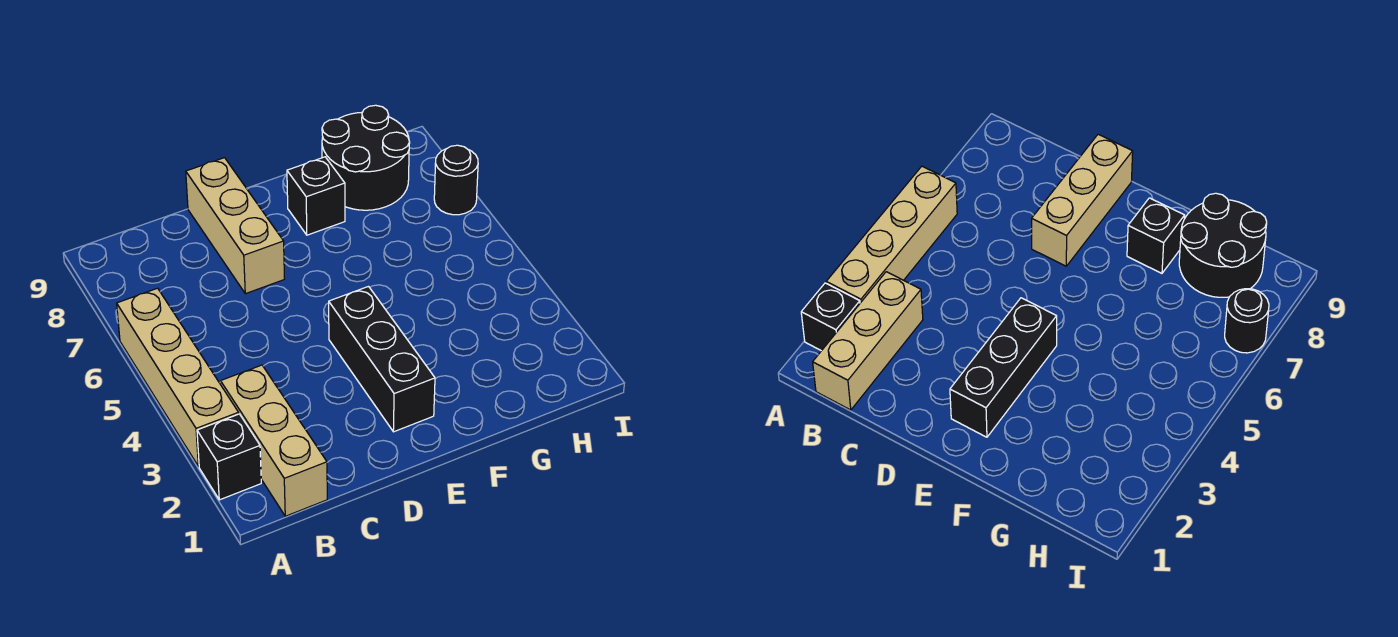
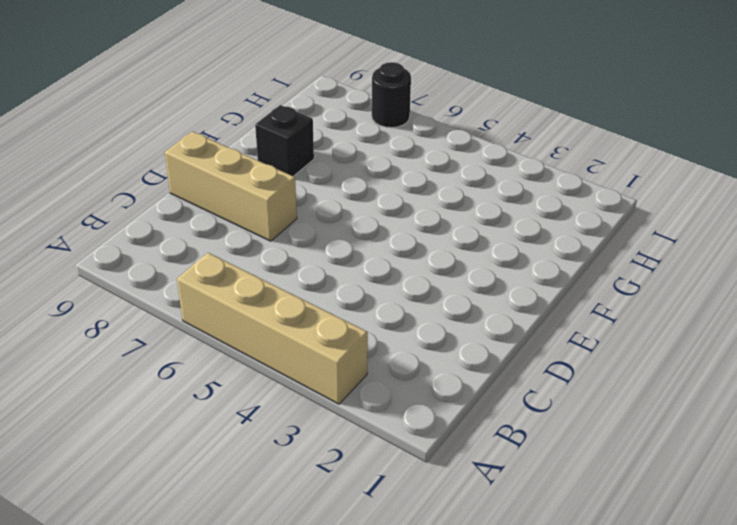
none -> black brick A2 level 1
none -> tan brick B1:B3 level 1

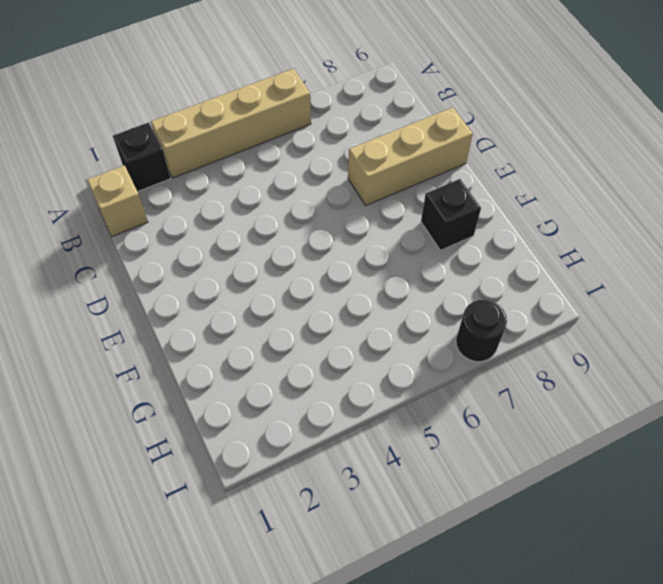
tan brick B1 level 1 -> tan brick B1:B3 level 1
none -> black brick E2:E4 level 1
none -> black round brick G8:H9 level 1

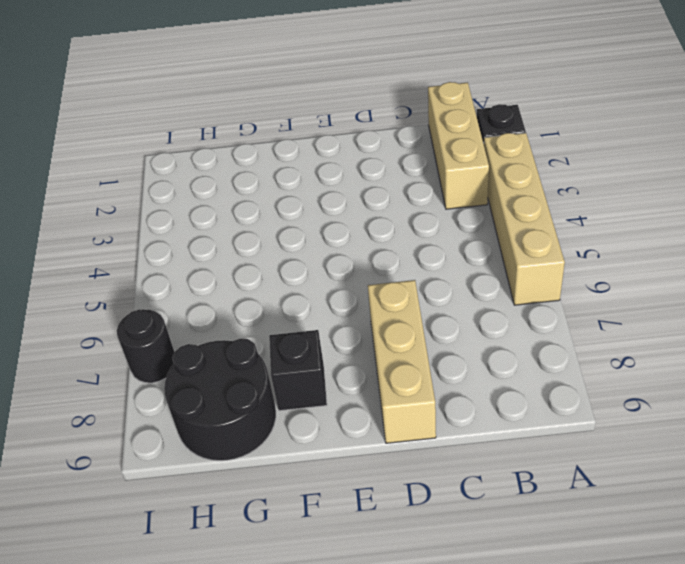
none -> black brick E2:E4 level 1

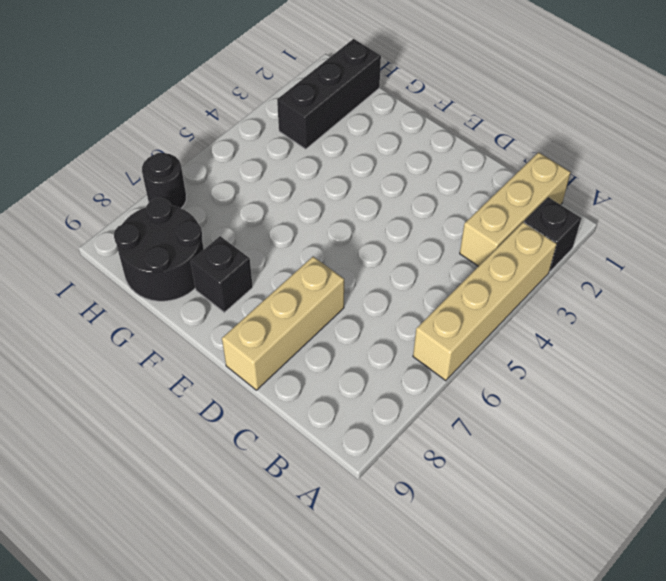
black brick H1:H3 level 1 -> black brick E2:E4 level 1

